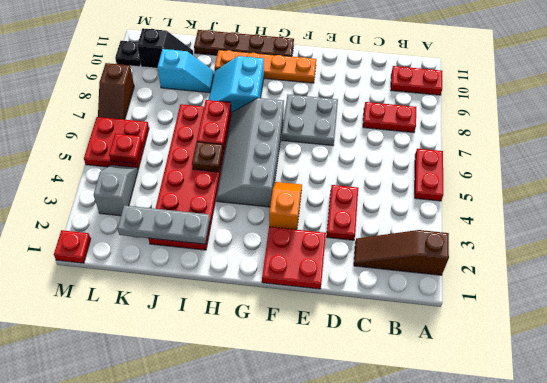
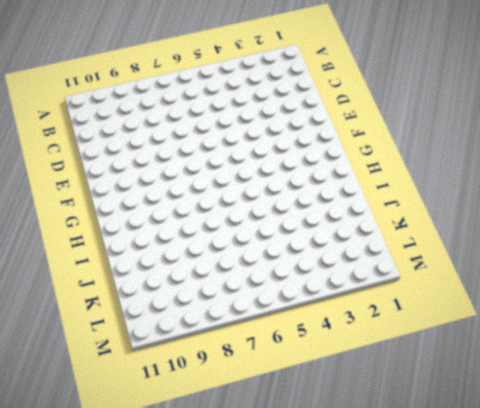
none -> brown slope A2:C2 level 1 top A
none -> red plate A5:A6 level 1
none -> red plate A10:B10 level 1

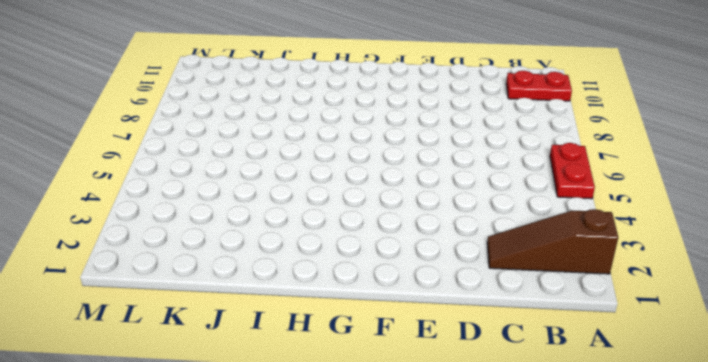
none -> red plate B8:C8 level 1
none -> red plate D3:D4 level 1
none -> red plate E1:F2 level 1

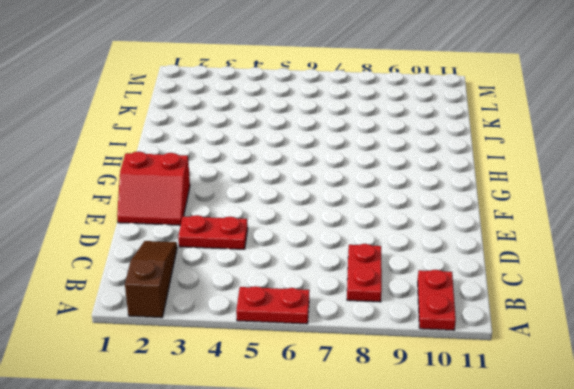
red slope E1:F2 level 1 top F -> red plate E1:F2 level 1
none -> grey plate E7:F8 level 1
none -> orange slope F3:F4 level 1 top 3
none -> orange plate F10:I10 level 1

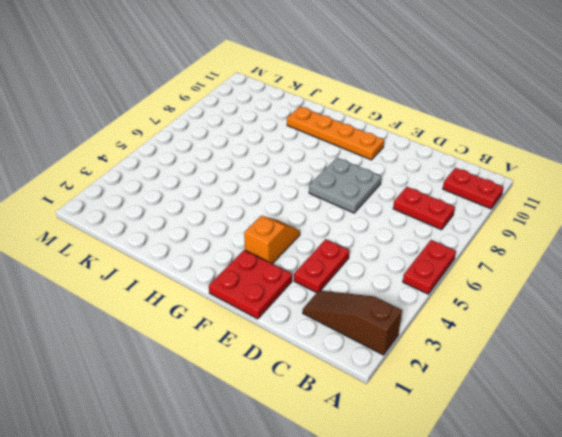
none -> grey slope G4:H7 level 1 top G
none -> brown plate G11:J11 level 1
none -> cyan slope H8:I9 level 1 top H

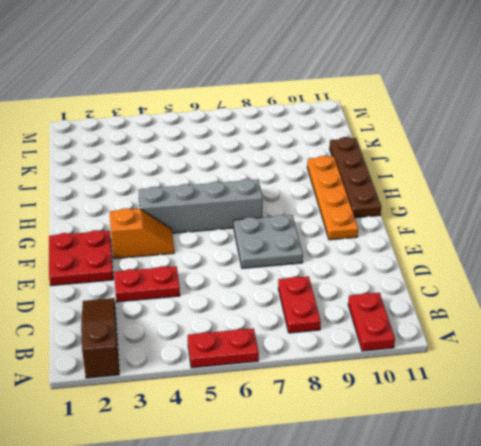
none -> cyan slope H8:I9 level 1 top H
none -> red plate I2:J7 level 1
none -> cyan slope J9:K9 level 1 top K

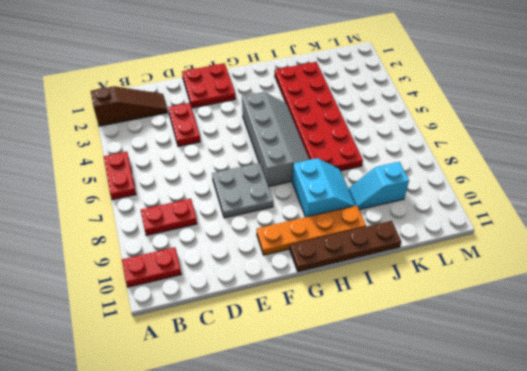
none -> orange slope F3:F4 level 1 top 3
none -> black slope K10:L10 level 1 top L
none -> grey slope L3:L4 level 1 top 3

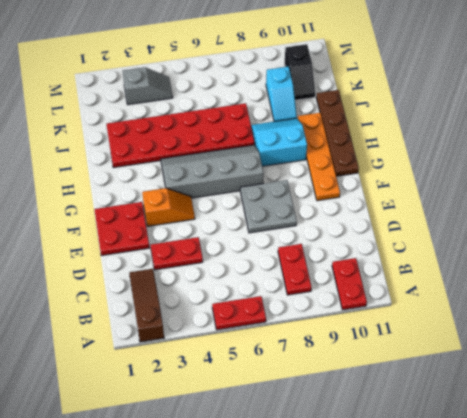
none -> red plate L5:M6 level 1
none -> red plate M1 level 1
none -> brown slope M7:M8 level 1 top 8

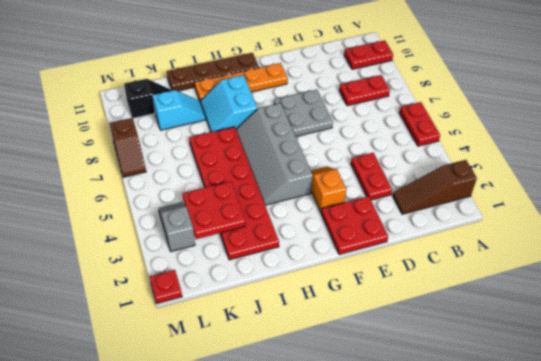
red plate J3:K4 level 2 -> red plate L5:M6 level 1
none -> black plate M10 level 1
none -> grey plate I2:K2 level 2
none -> brown plate I5 level 2

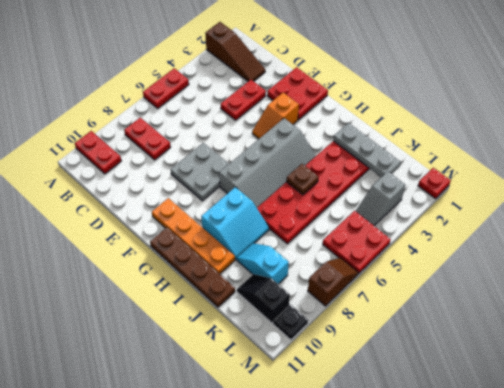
none -> red plate I6:I7 level 2
none -> red plate L5 level 2

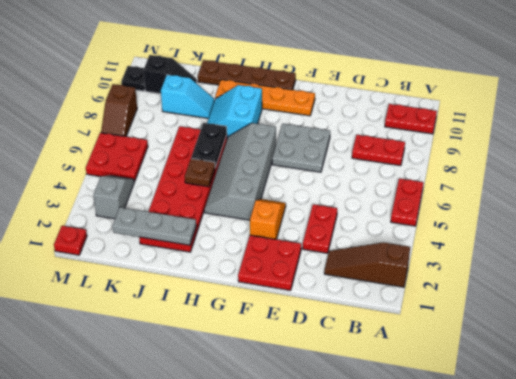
black plate I6:I7 level 2 -> red plate I6:I7 level 2
none -> red plate L5 level 2

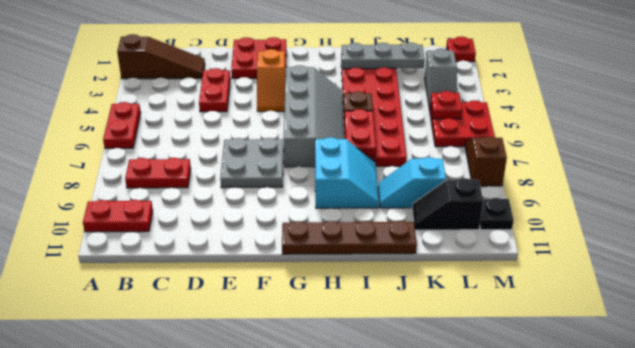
none -> orange plate F10:I10 level 1

